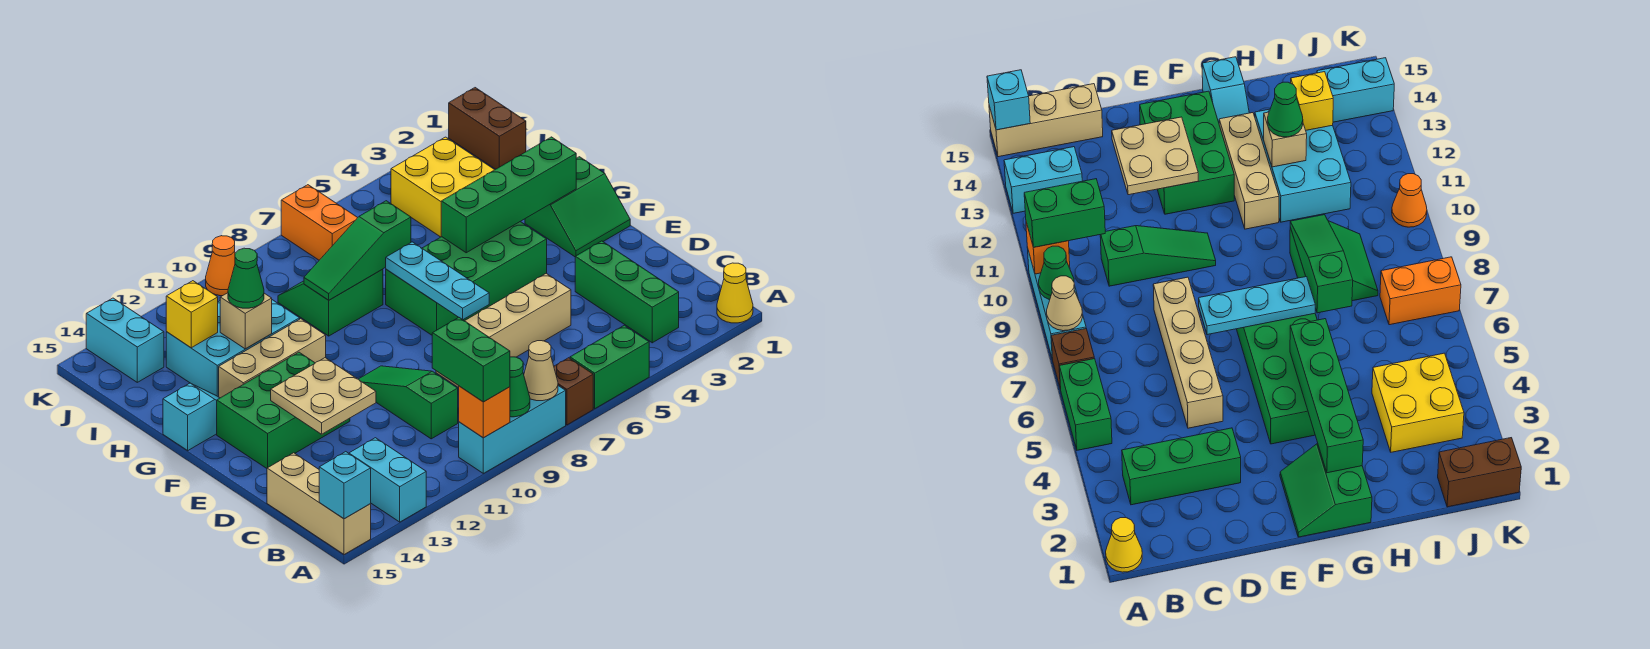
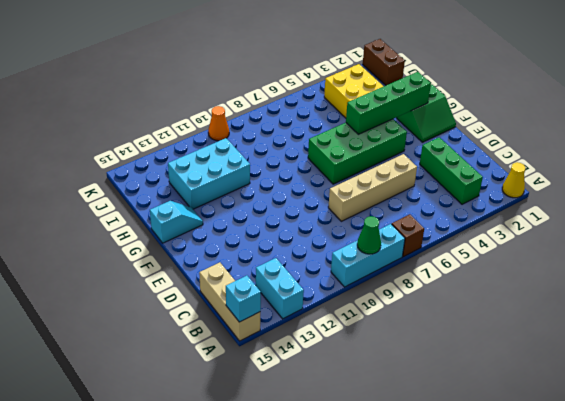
none -> green brick A5:A6 level 1
none -> green slope C10:E10 level 1 top C
none -> green brick E12:F14 level 1
none -> tan brick G11:G13 level 1

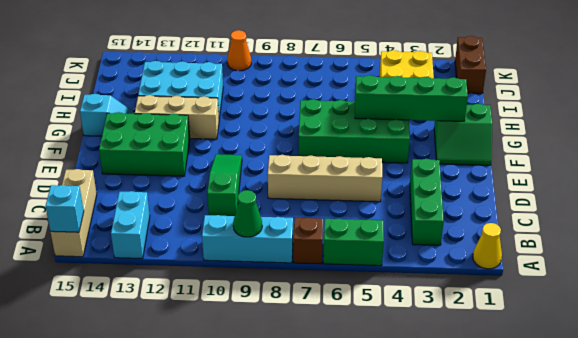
none -> green slope H8:I9 level 1 top H
none -> orange brick J7:K7 level 1
none -> cyan brick J14:K14 level 1
none -> tan cone A8 level 2

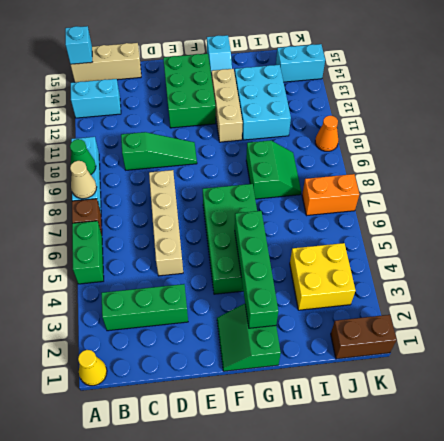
none -> orange brick A10 level 2
none -> tan plate D12:E13 level 2
none -> cyan plate E7:G7 level 2
none -> green slope H7:H9 level 2 top 7

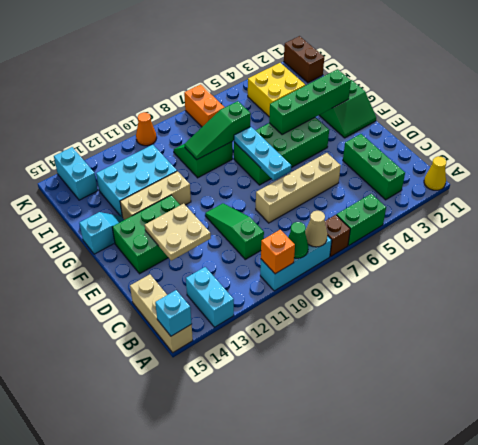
none -> tan brick H12 level 2
none -> yellow brick I13 level 2
none -> green brick A10:B10 level 3
none -> green cone H12 level 3

